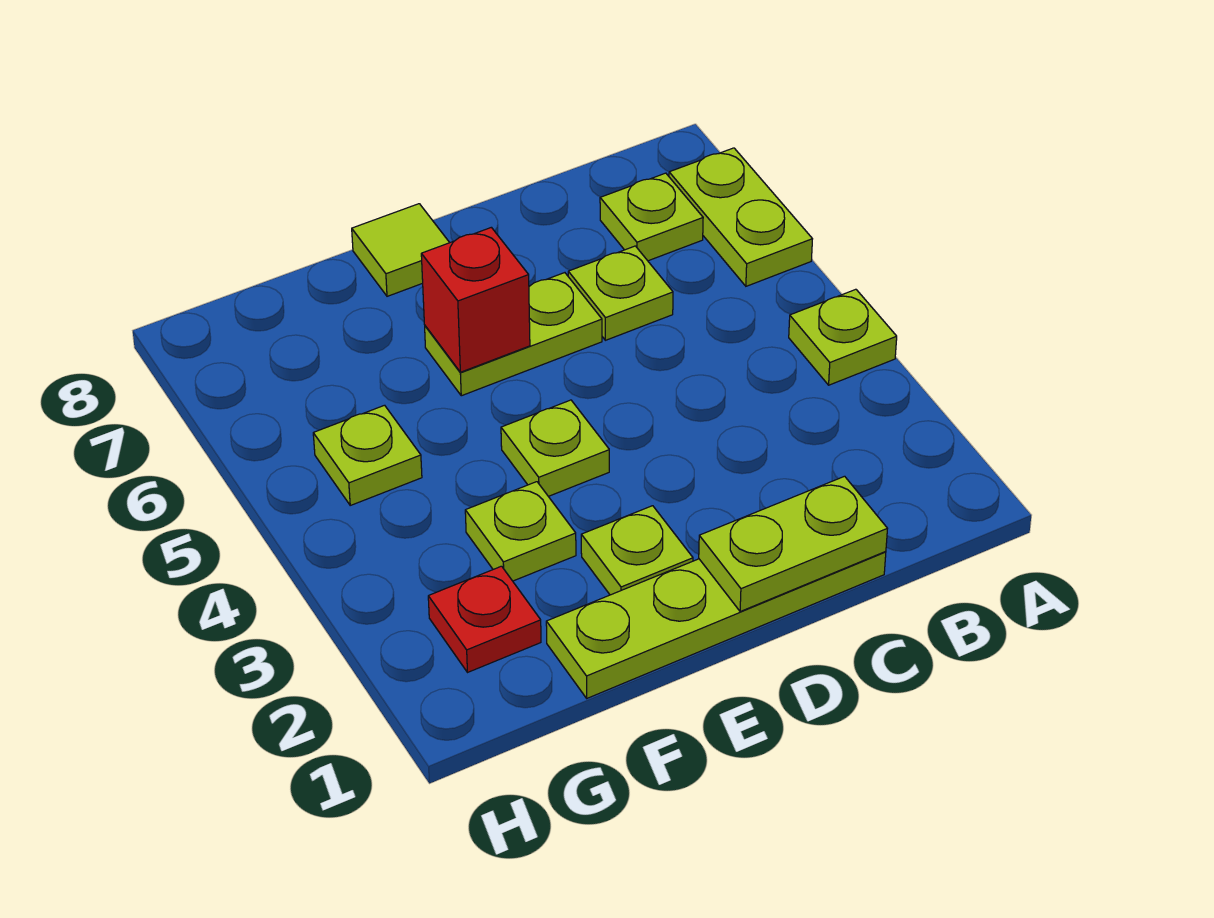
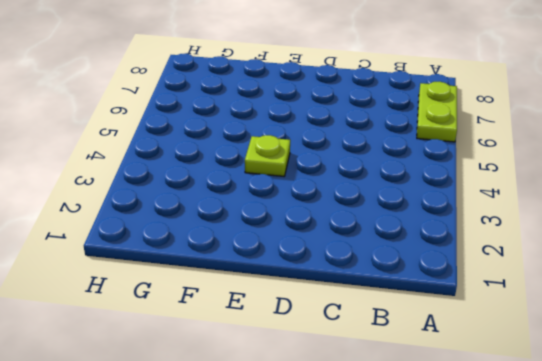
none -> lime plate A4 level 1
none -> lime plate B7 level 1
none -> lime plate C1:F1 level 1

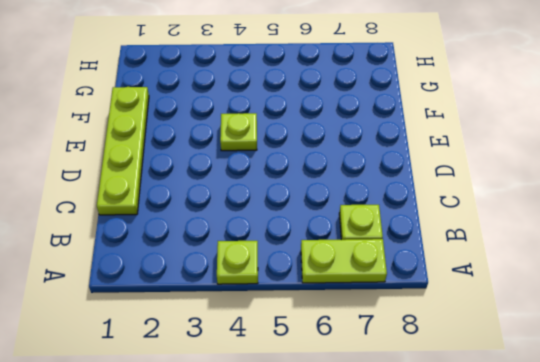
none -> lime plate C6 level 1
none -> lime plate D6:E6 level 1
none -> lime plate E2 level 1

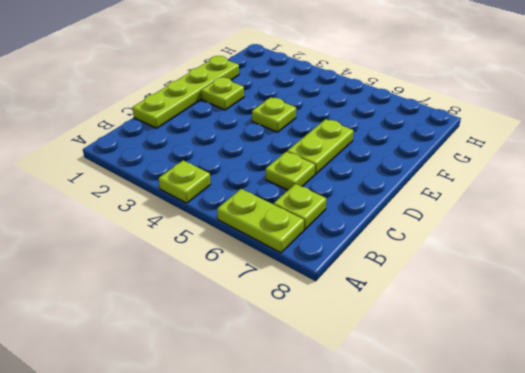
none -> lime tile E8 level 1
none -> lime plate F3 level 1
none -> red plate G2 level 1

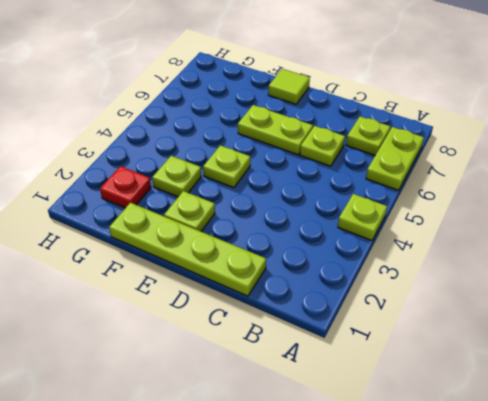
none -> lime plate G5 level 1
none -> lime plate C1:D1 level 2
none -> red brick E6 level 2

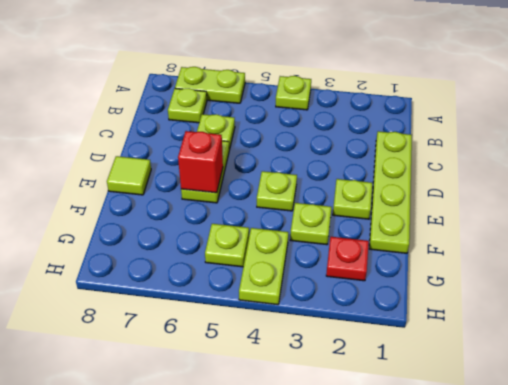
lime plate G4:H4 level 1 -> lime plate C1:D1 level 2

